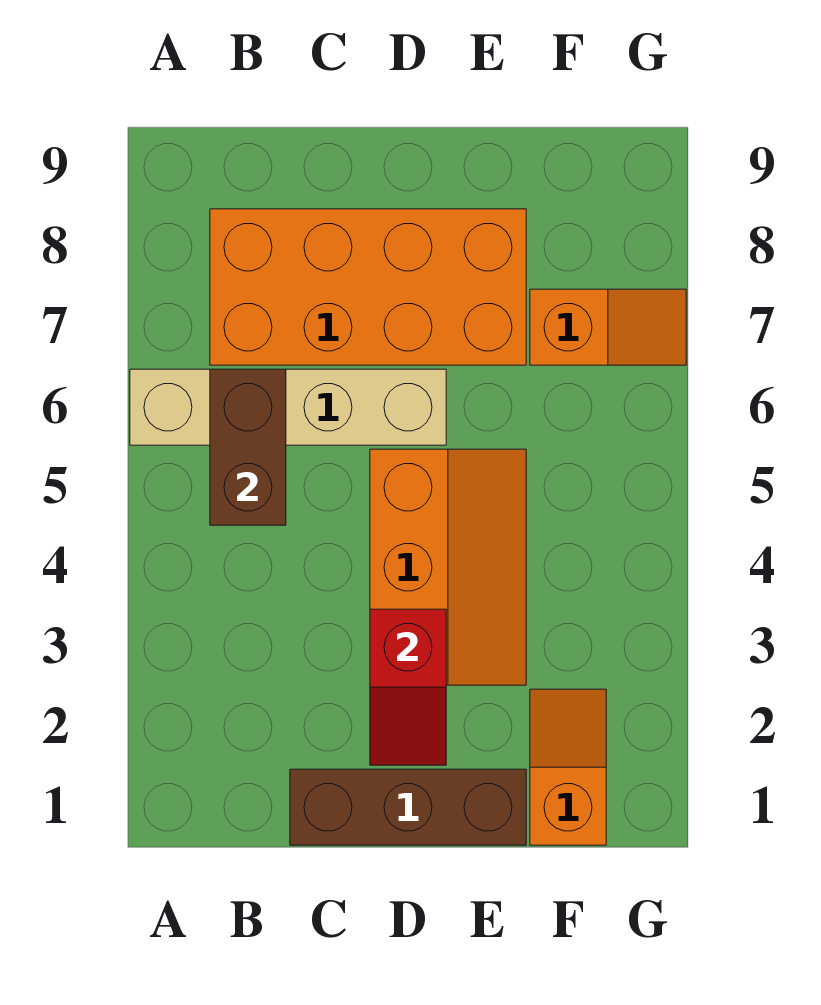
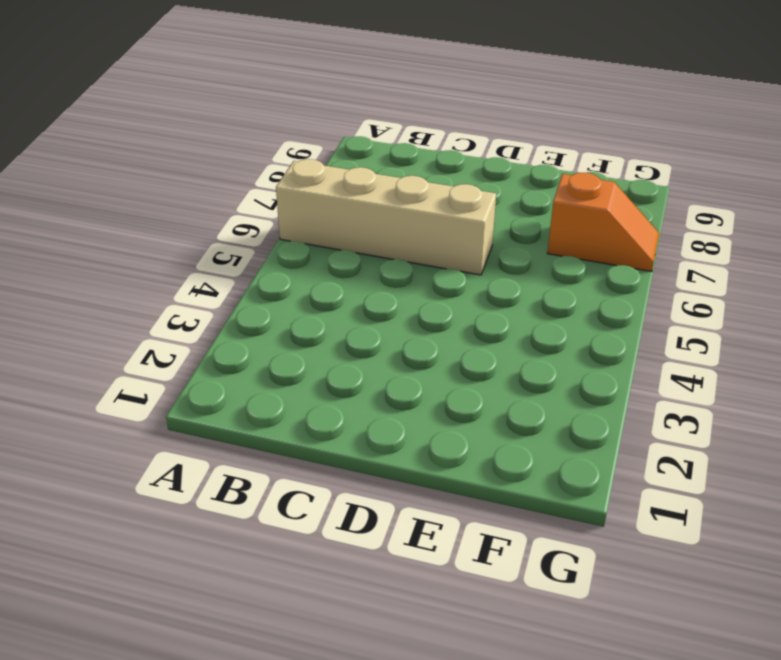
none -> orange brick B7:E8 level 1
none -> brown brick C1:E1 level 1

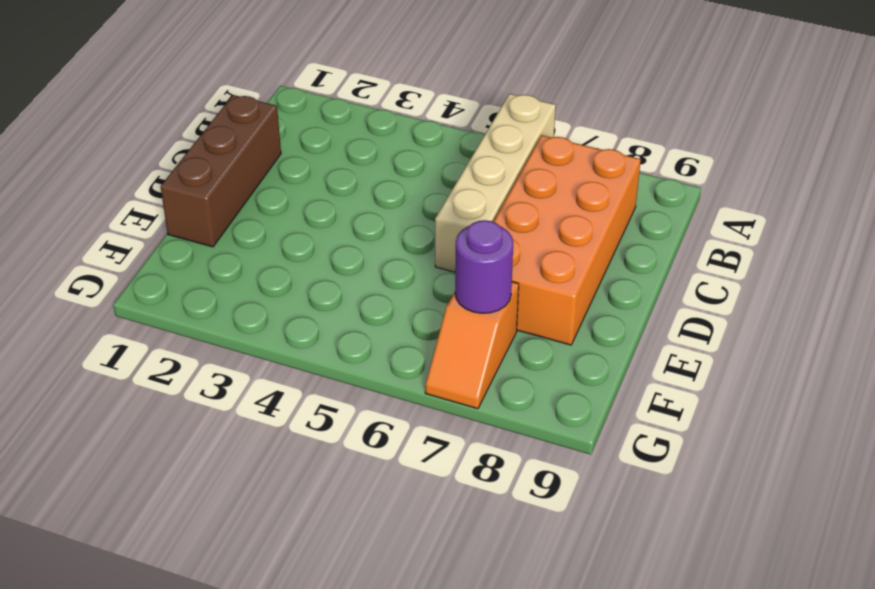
purple round brick F7 level 2 -> none
none -> orange slope D3:E5 level 1 top D
none -> orange slope F1:F2 level 1 top 1

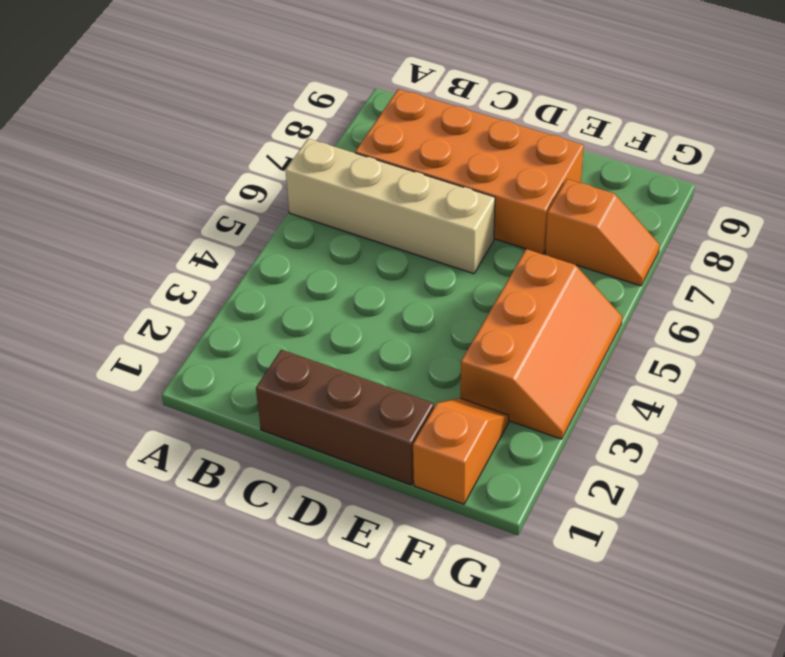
orange slope F3:G5 level 1 top F -> orange slope D3:E5 level 1 top D
none -> brown brick B5:B6 level 2
none -> red slope D2:D3 level 2 top 3

